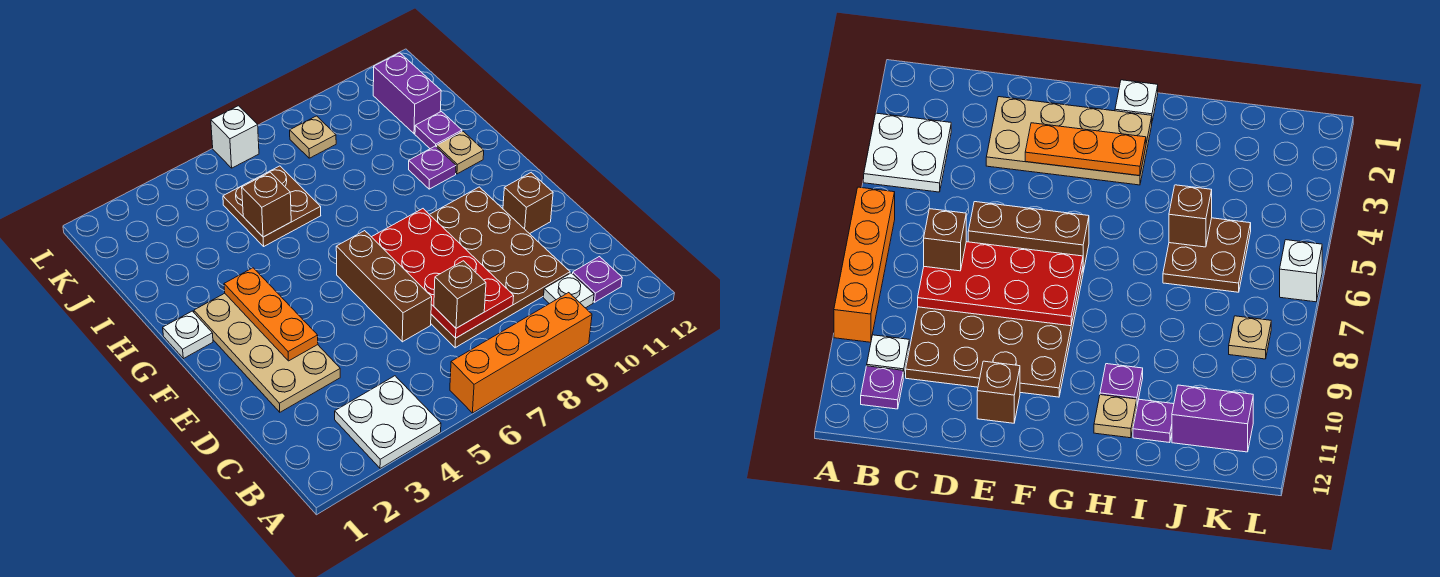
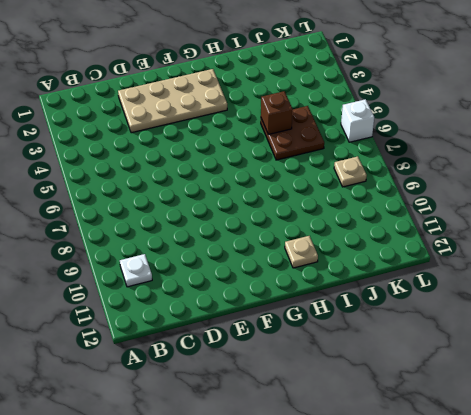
none -> white plate A3:B4 level 1
none -> orange brick A6:A9 level 1
none -> purple plate B11 level 1

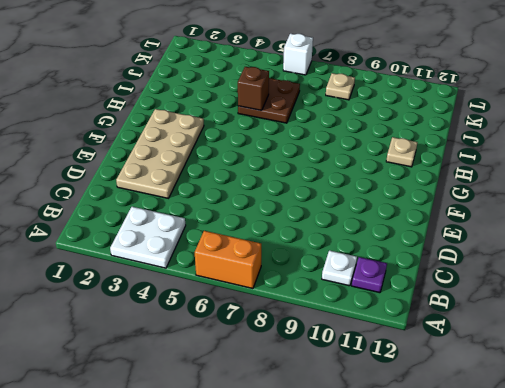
orange brick A6:A7 level 1 -> orange brick A6:A9 level 1
none -> brown plate C7:F10 level 1
none -> brown brick D6:F6 level 1
none -> brown brick E11 level 1

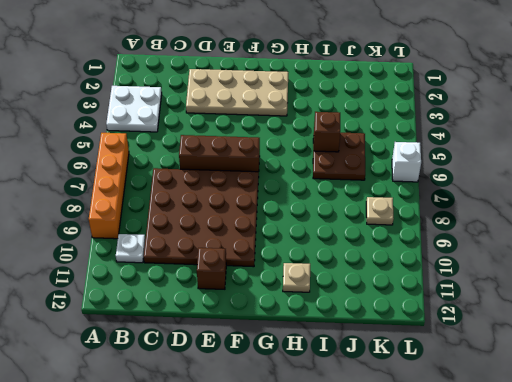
none -> purple plate B11 level 1
none -> white plate G1 level 1
none -> purple plate H10 level 1

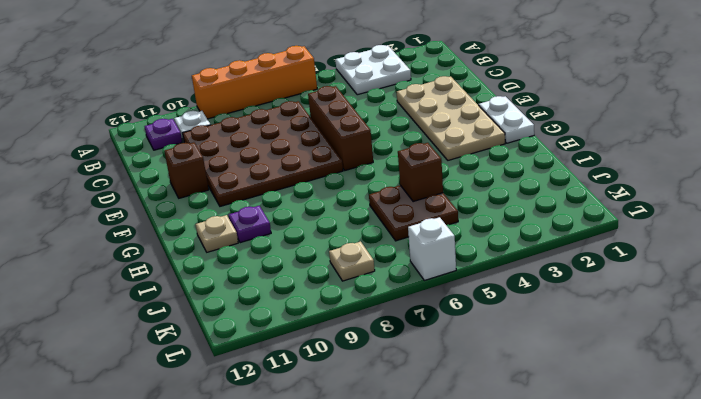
white plate F1:G1 level 1 -> white plate G1 level 1
none -> purple plate I11 level 1
none -> purple brick J11:K11 level 1
none -> red plate C7:F8 level 2

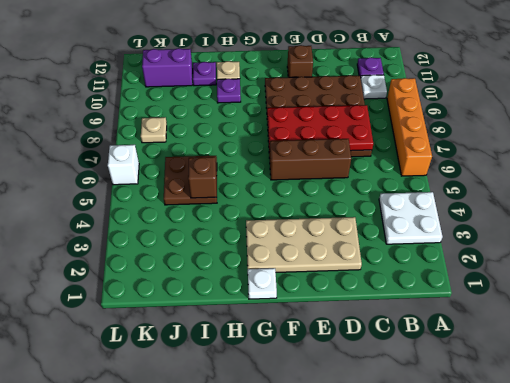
none -> orange plate E3:G3 level 2
none -> brown brick C7 level 3

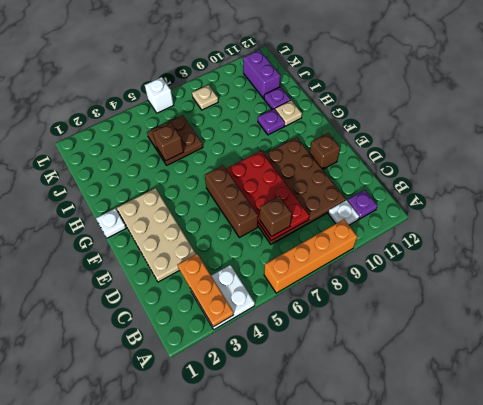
orange plate A3:C3 level 2 -> orange plate E3:G3 level 2

